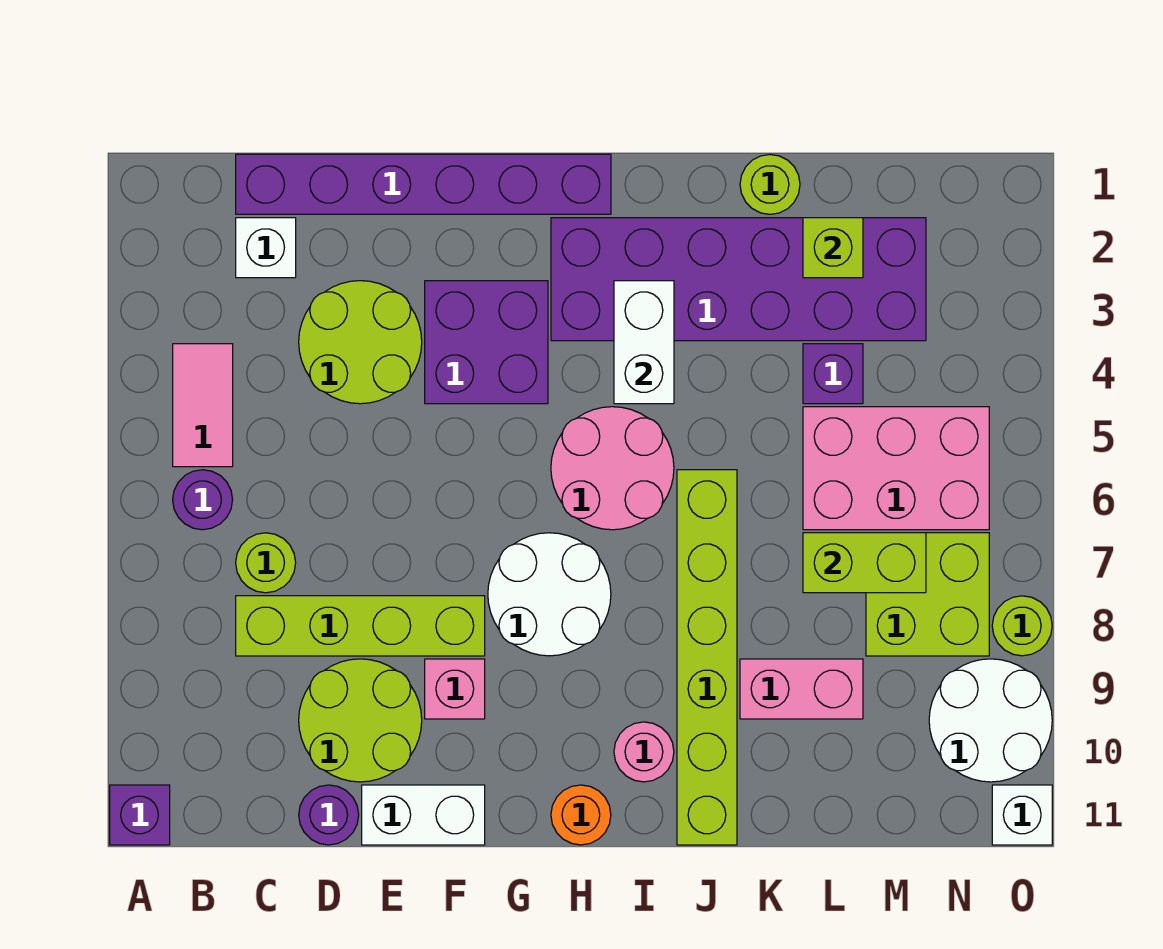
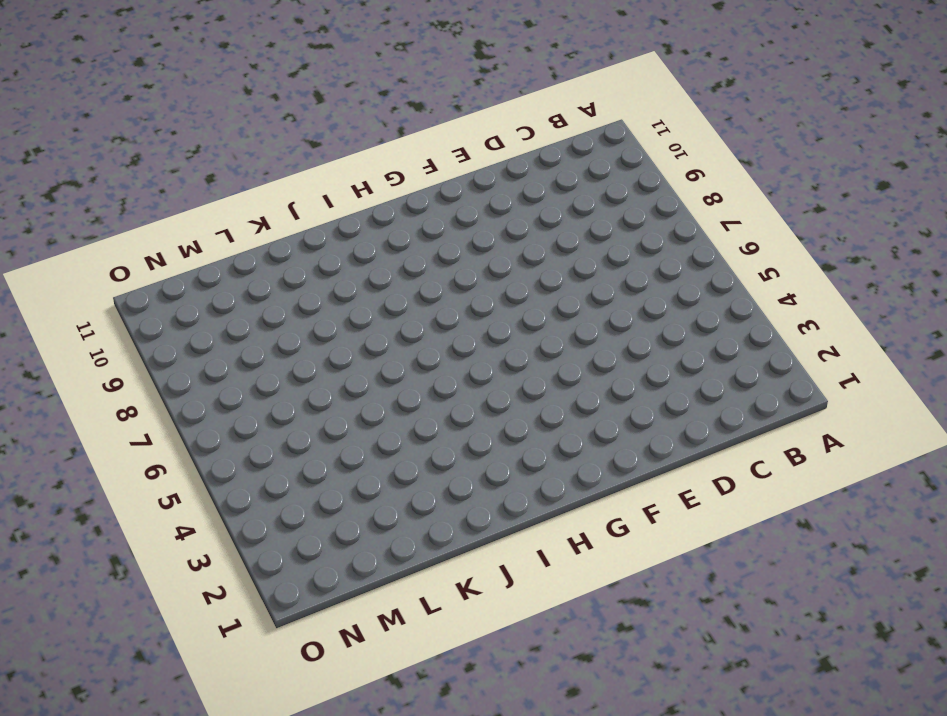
none -> purple brick A11 level 1
none -> pink tile B4:B5 level 1
none -> purple round brick B6 level 1
none -> purple brick C1:H1 level 1

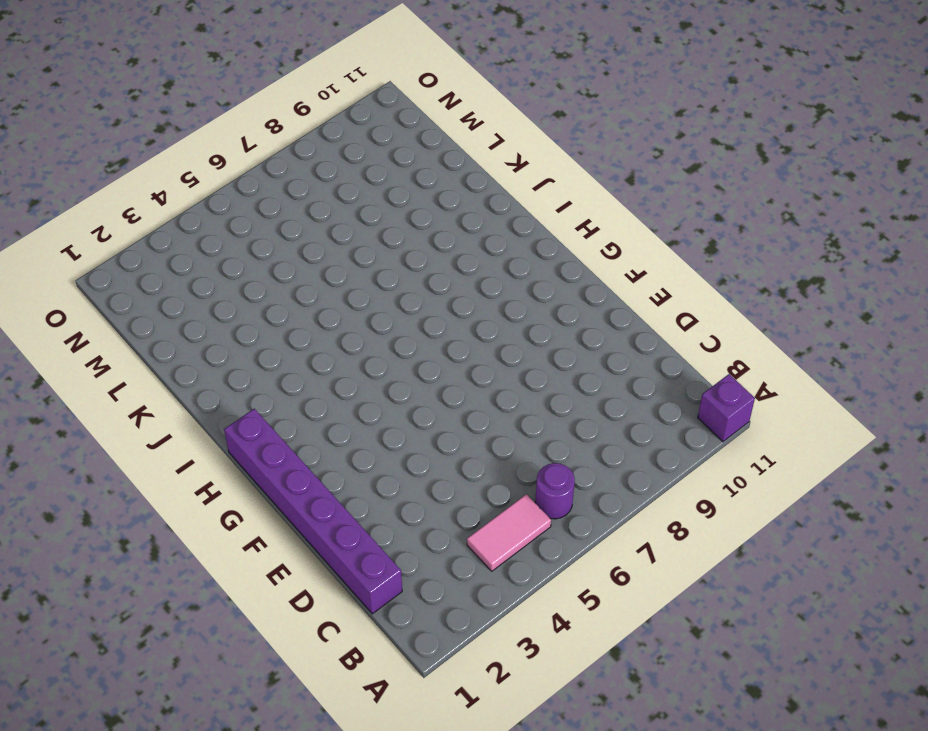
none -> white brick C2 level 1
none -> lime round brick C7 level 1
none -> lime brick C8:F8 level 1
none -> lime round brick D3:E4 level 1

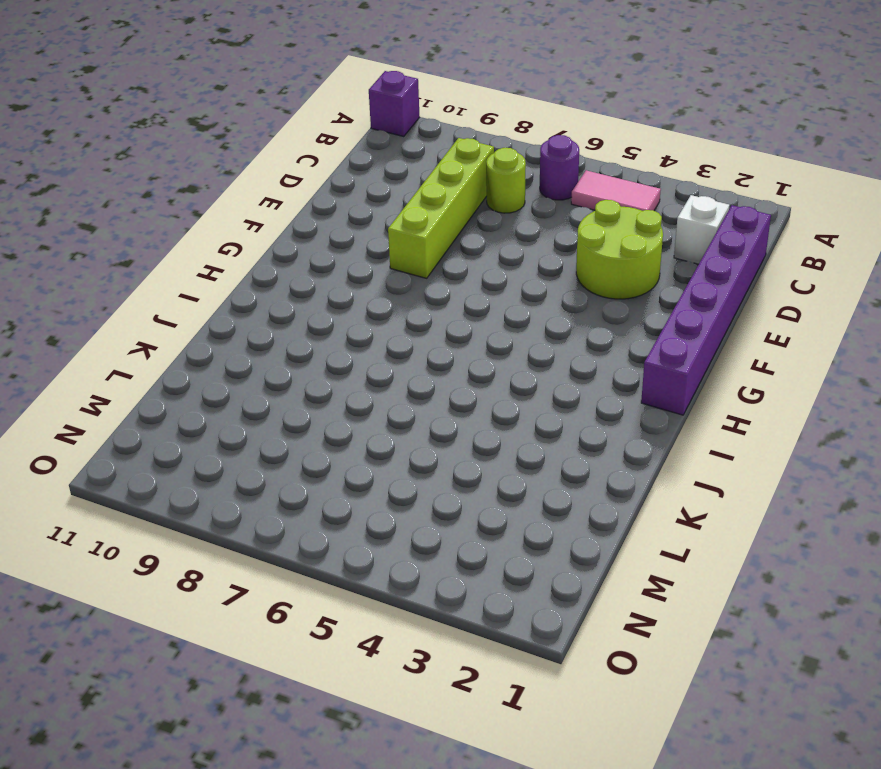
none -> lime round brick D9:E10 level 1
none -> purple round brick D11 level 1
none -> white brick E11:F11 level 1
none -> purple brick F3:G4 level 1

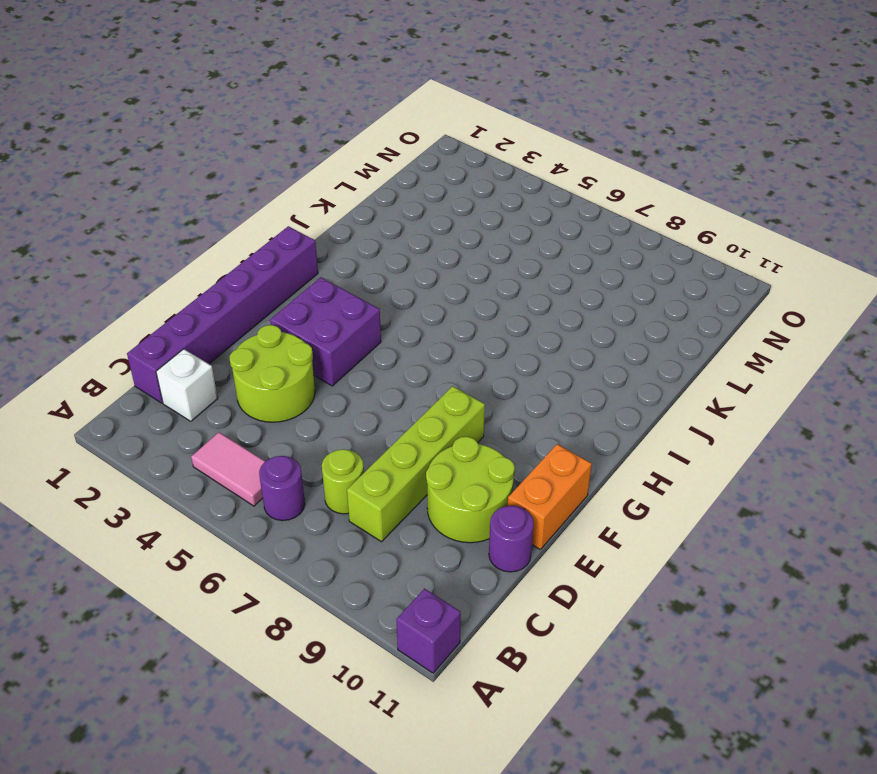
orange brick E11:F11 level 1 -> white brick E11:F11 level 1
none -> pink brick F9 level 1
none -> white round brick G7:H8 level 1
none -> purple brick H2:M3 level 1
none -> pink round brick H5:I6 level 1

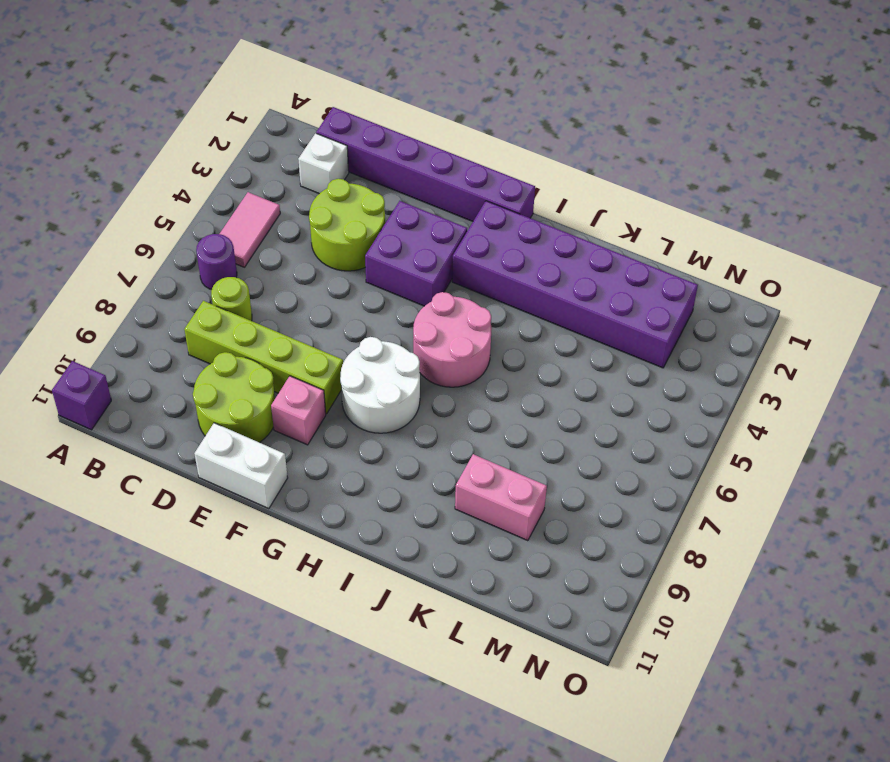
none -> purple round brick D11 level 1
none -> orange round brick H11 level 1
none -> pink round brick I10 level 1
none -> lime brick J6:J11 level 1

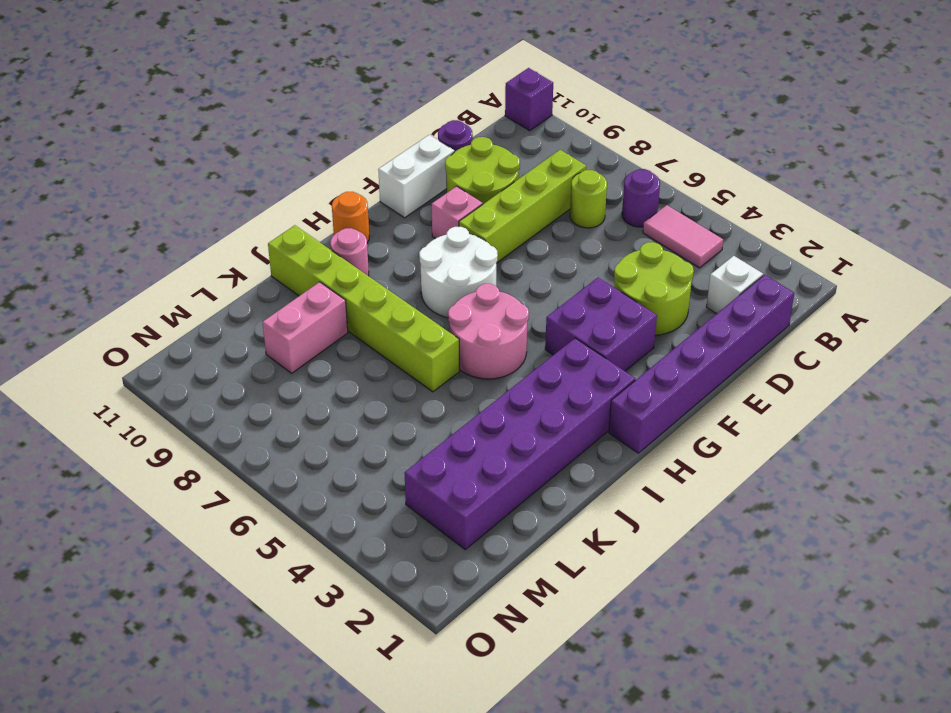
none -> lime round brick K1 level 1
none -> purple brick L4 level 1
none -> pink brick L5:N6 level 1
none -> lime brick M7:N8 level 1

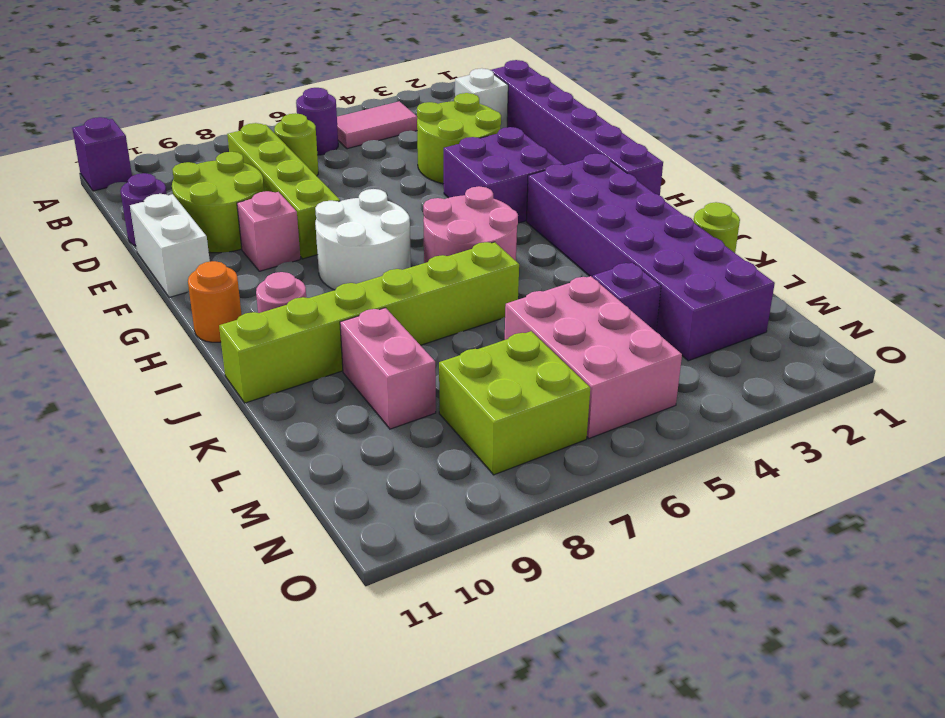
none -> white round brick N9:O10 level 1
none -> lime round brick O8 level 1
none -> white brick O11 level 1
none -> white brick I3:I4 level 2

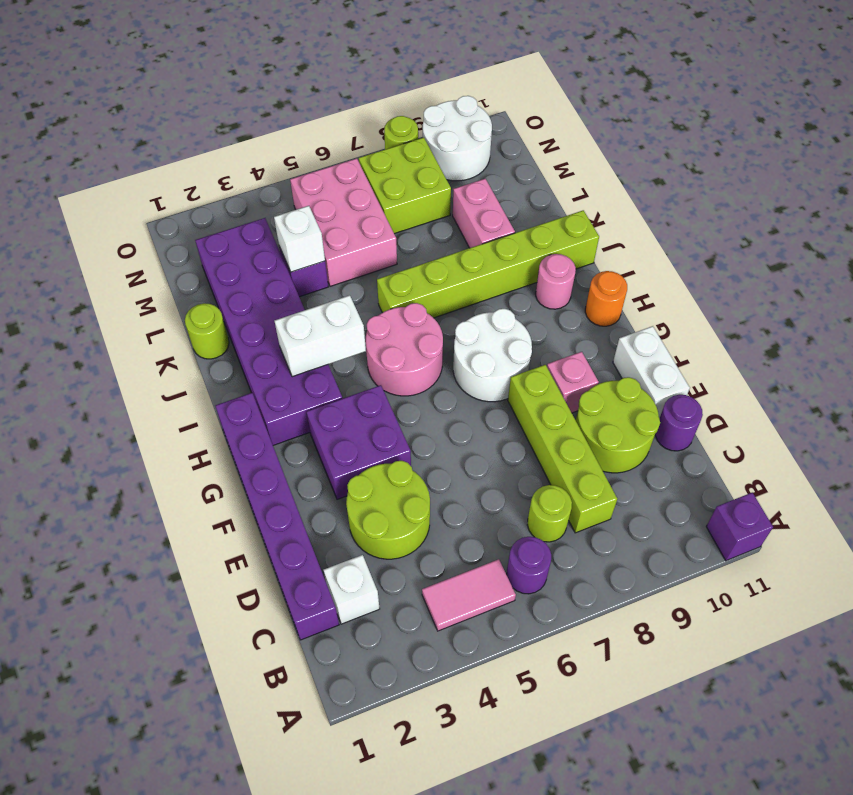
white brick L4 level 2 -> white brick O11 level 1
none -> lime brick L2 level 2
none -> lime brick L7:M7 level 2

